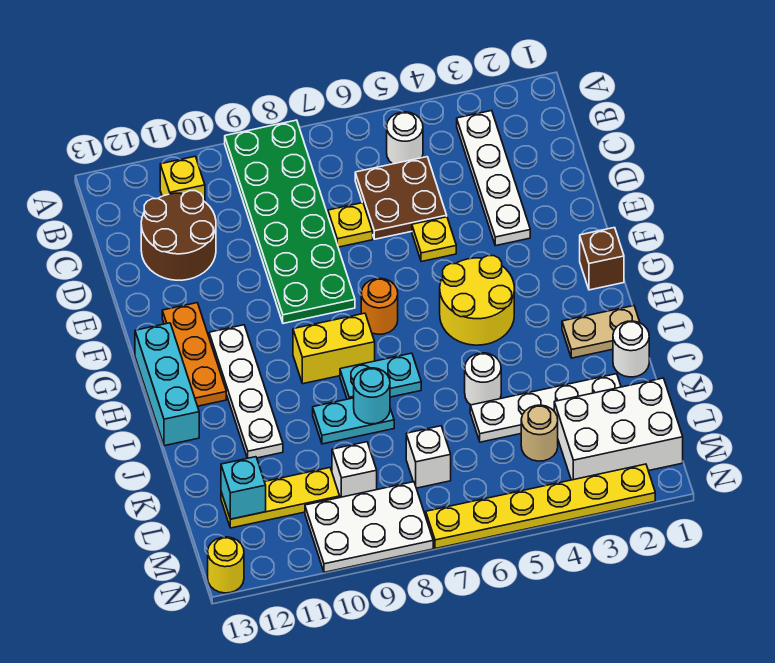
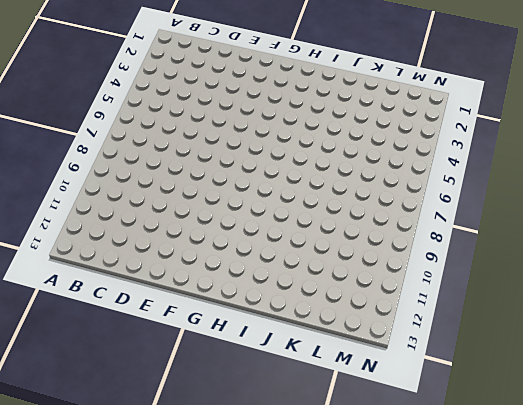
none -> green plate A8:F9 level 1
none -> white plate B3:E3 level 1
none -> white round brick B5 level 1
none -> yellow brick B11 level 1

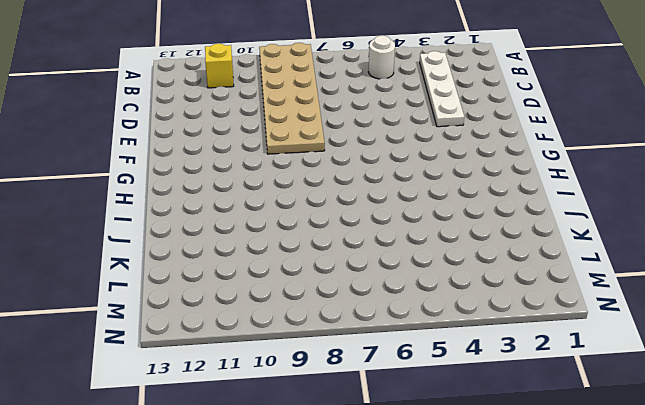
tan plate A8:F9 level 1 -> green plate A8:F9 level 1
none -> brown plate C5:D6 level 1
none -> brown round brick C11:D12 level 1
none -> yellow plate D7 level 1
none -> yellow plate E5 level 1

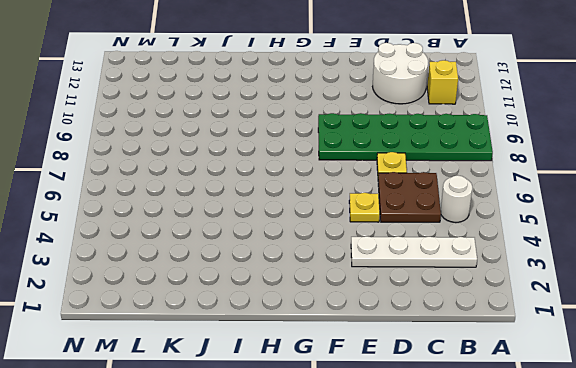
white round brick C11:D12 level 1 -> brown round brick C11:D12 level 1
none -> orange plate F12:H12 level 1
none -> brown brick G1 level 1
none -> yellow round brick G4:H5 level 1
none -> orange round brick G7 level 1

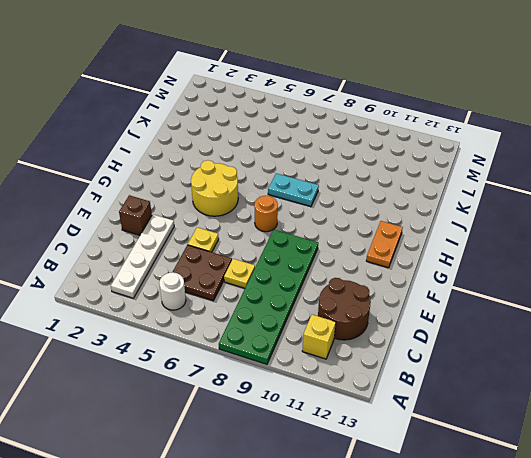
brown brick E2 level 1 -> brown brick G1 level 1
orange plate G12:H12 level 1 -> orange plate F12:H12 level 1
none -> white plate G11:J11 level 1
none -> cyan brick G13:I13 level 1
none -> yellow brick H8:H9 level 1
none -> tan plate I1:I2 level 1

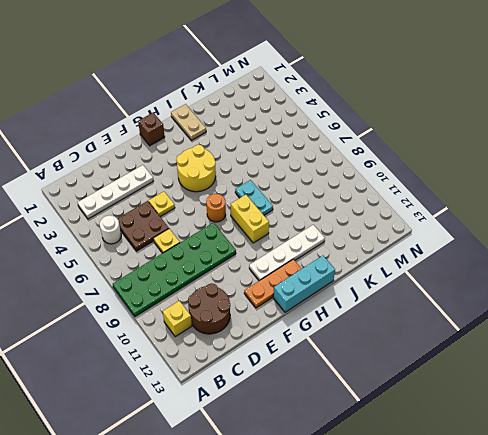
none -> white round brick J1 level 1
none -> white round brick J5 level 1
none -> cyan plate J8:J9 level 1
none -> white plate K2:K5 level 1

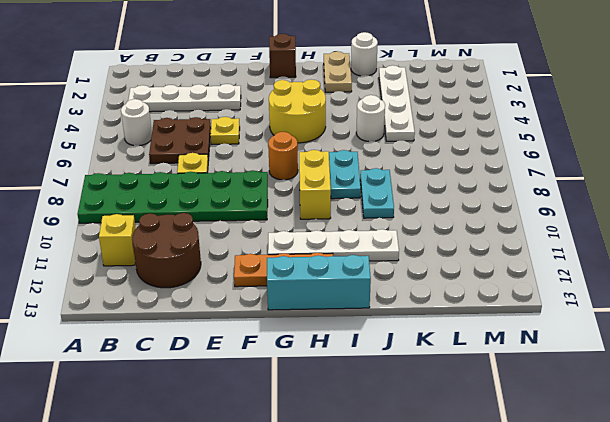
none -> white brick L1:M3 level 1
none -> tan round brick L4 level 1
none -> white brick L7 level 1
none -> white brick L9 level 1

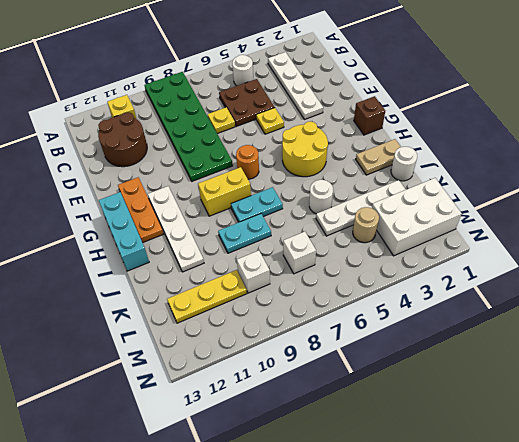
none -> white plate M8:N10 level 1
none -> yellow plate N2:N7 level 1
none -> yellow round brick N13 level 1
none -> cyan round brick J8 level 2

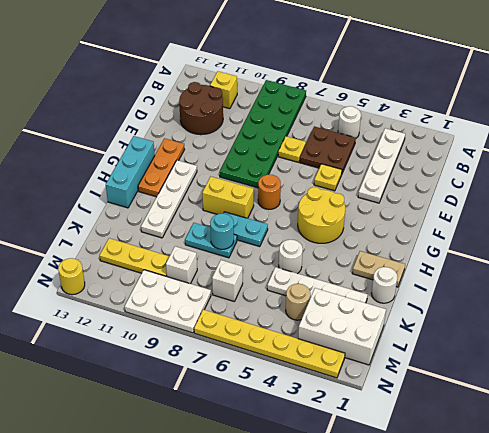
none -> brown brick G1 level 1
none -> cyan brick L12 level 2

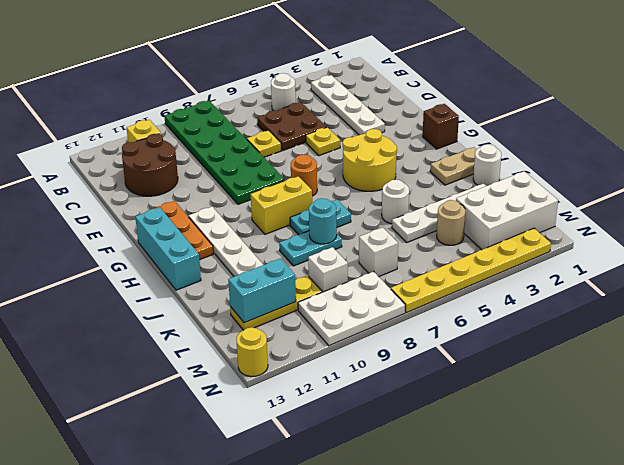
cyan brick L11:L12 level 2 -> cyan brick L12 level 2

